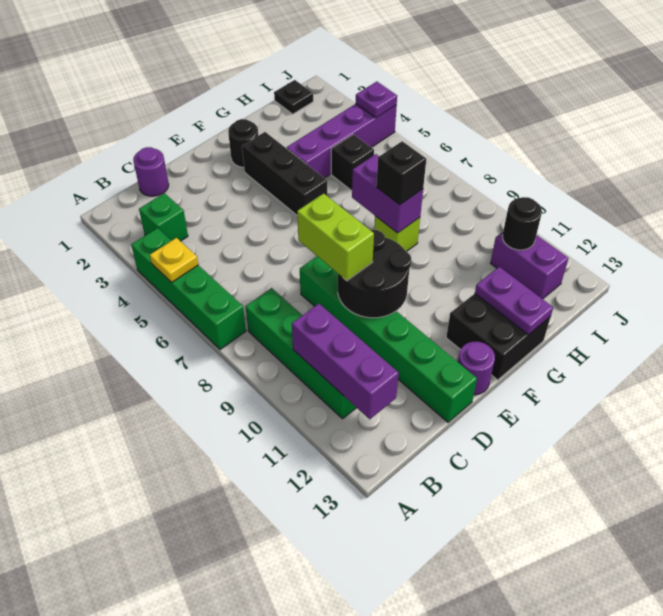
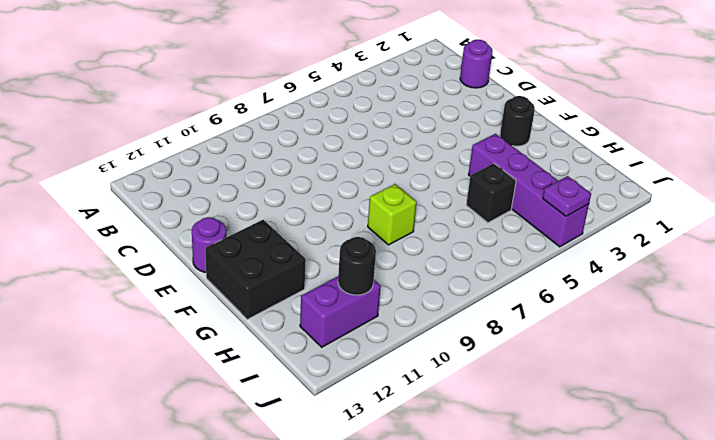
none -> green brick A4:A7 level 1
none -> green brick B3 level 1
none -> green brick B8:B11 level 1

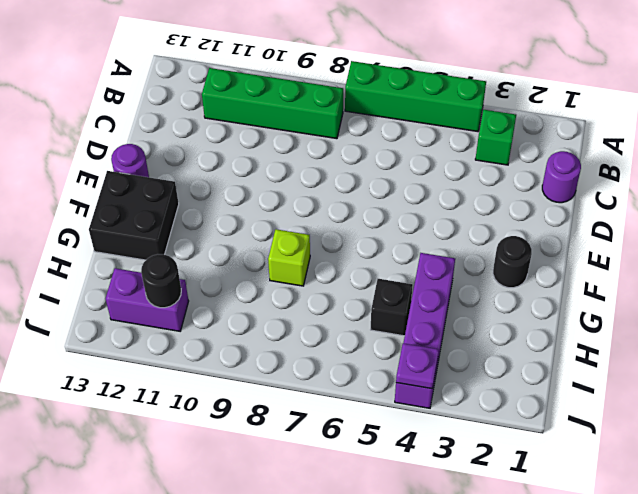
none -> green brick D8:D13 level 1
none -> black brick F3:F5 level 1
none -> black plate I1 level 1

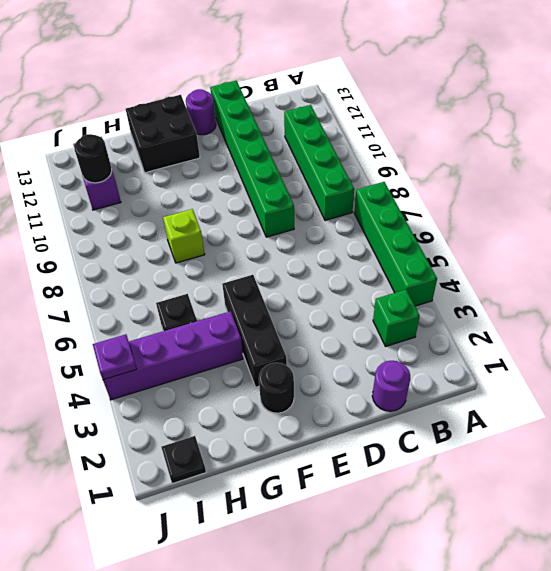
none -> yellow plate A5 level 2
none -> purple brick B10:B12 level 2
none -> black round brick D9:E10 level 2

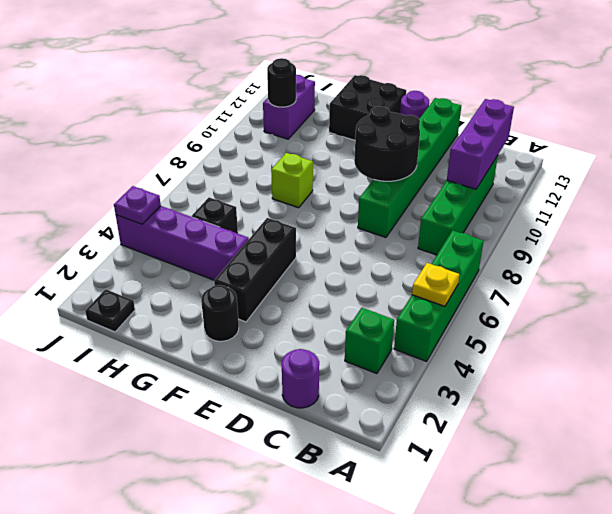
none -> purple brick G7:G8 level 2
none -> purple plate G12:G13 level 2
none -> lime brick D8:D9 level 3

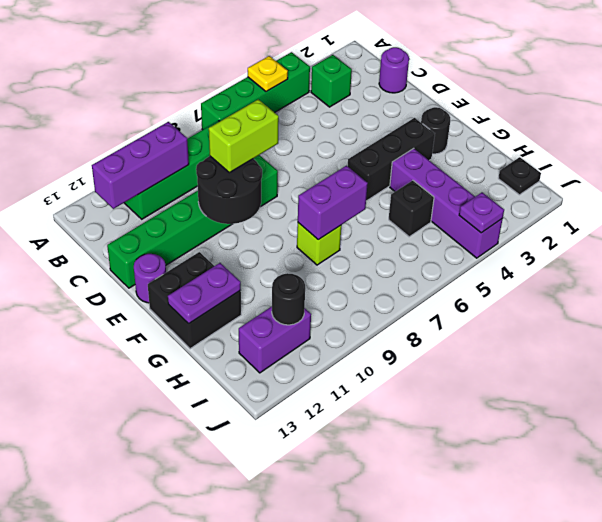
none -> black brick G8 level 3

